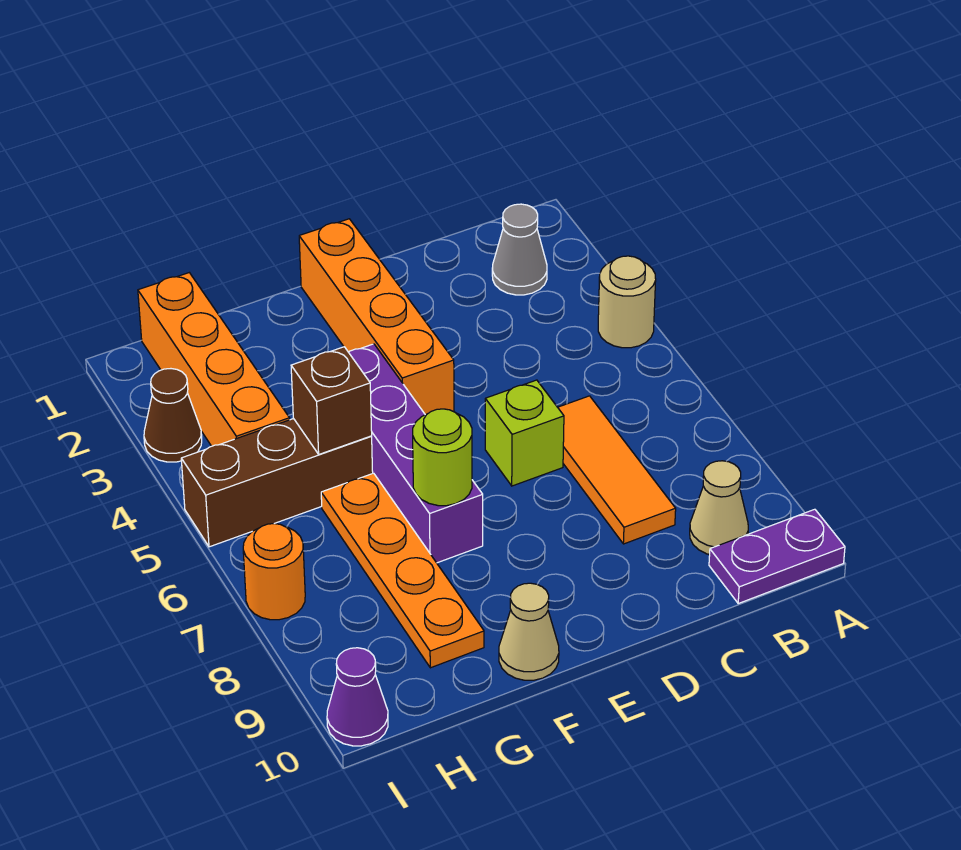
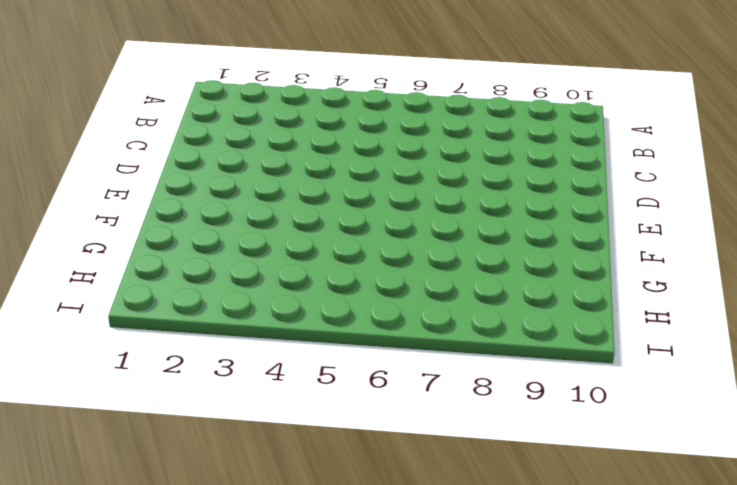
none -> tan round brick A4 level 1
none -> purple plate A10:B10 level 1
none -> grey cone B2 level 1

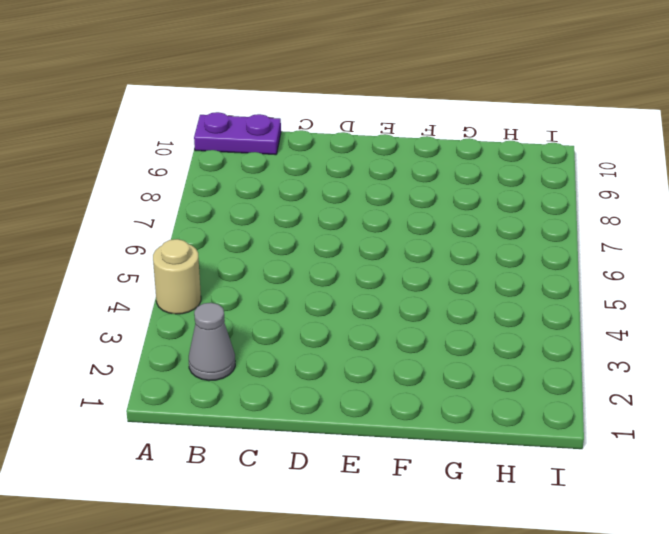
none -> tan cone B9 level 1
none -> orange tile C6:C8 level 1
none -> lime brick D6 level 1

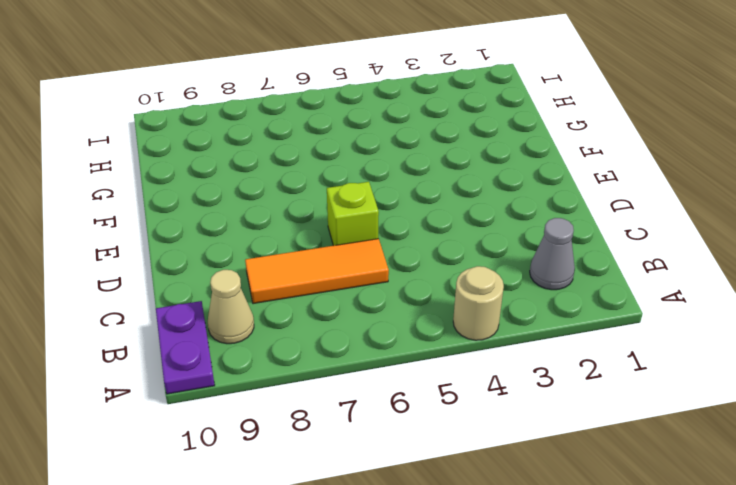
none -> orange brick E1:E4 level 1
none -> purple brick F4:F7 level 1
none -> tan cone F10 level 1

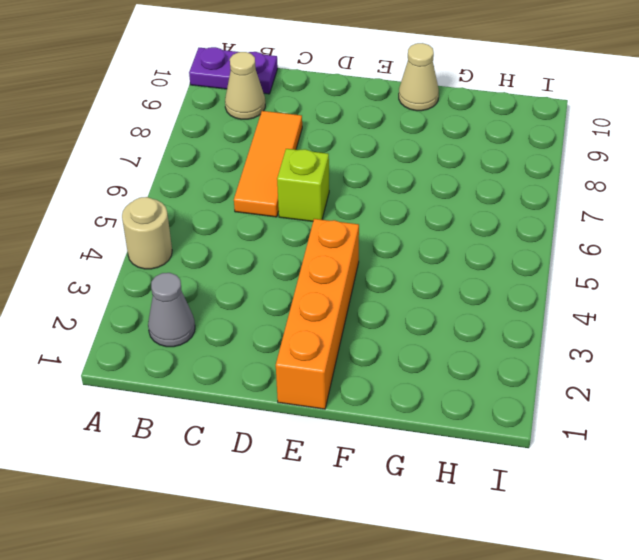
none -> purple brick F4:F7 level 1
none -> brown brick G5:I5 level 1
none -> orange plate G6:G9 level 1

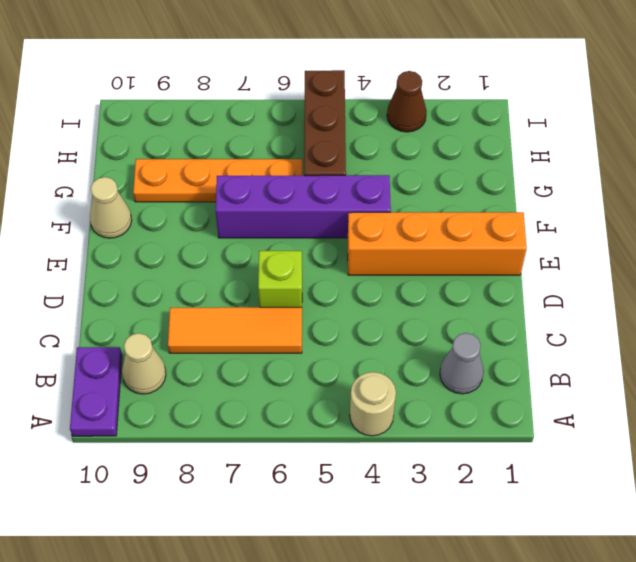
none -> orange brick H1:H4 level 1
none -> orange round brick I7 level 1
none -> purple cone I10 level 1

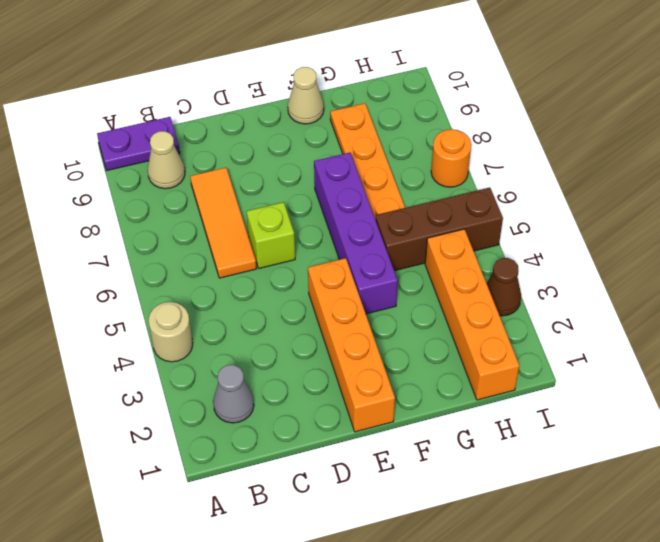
none -> purple cone I10 level 1
none -> lime round brick F7 level 2
none -> brown brick G5 level 2

